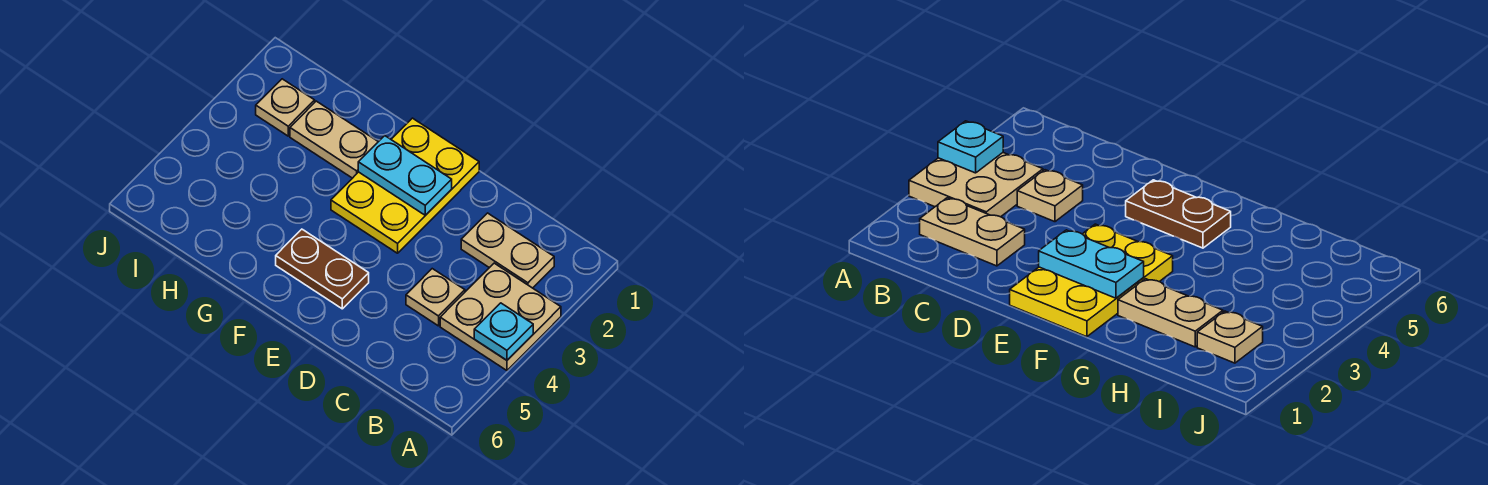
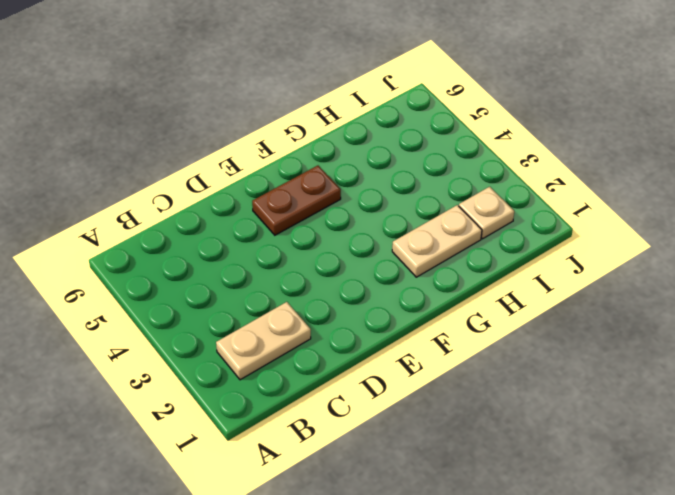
none -> tan plate A3:B4 level 1
none -> tan plate C4 level 1

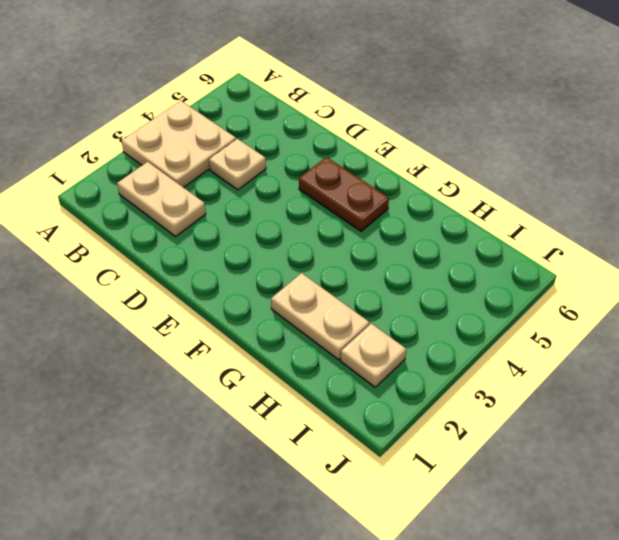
none -> yellow plate E1:F3 level 1
none -> cyan plate A4 level 2

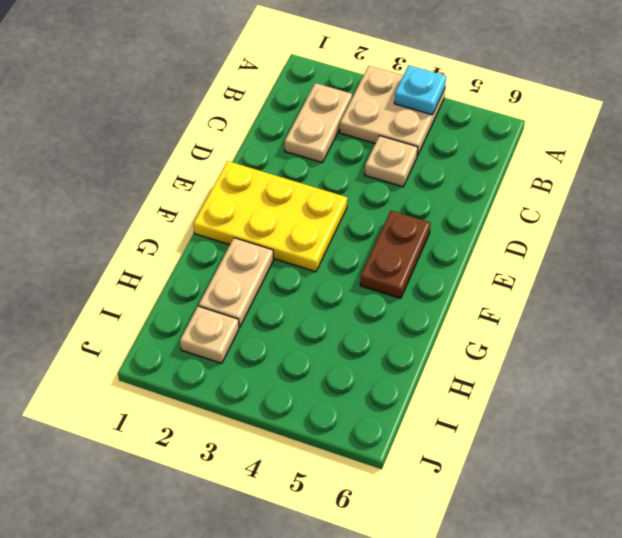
none -> cyan plate E2:F2 level 2

